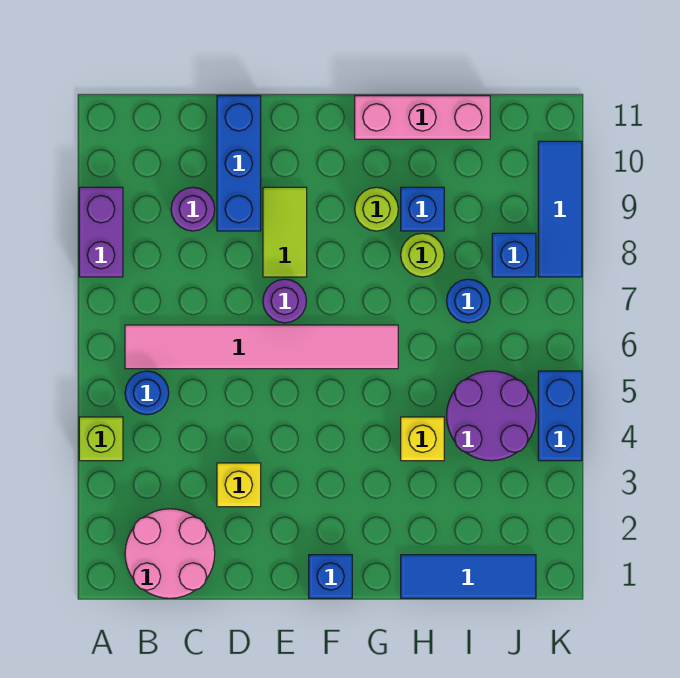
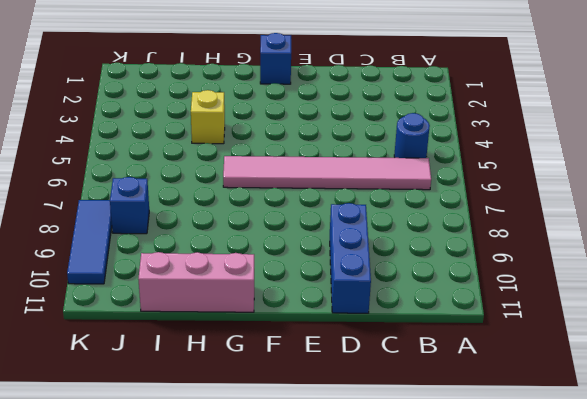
none -> lime brick A4 level 1
none -> purple brick A8:A9 level 1
none -> pink round brick B1:C2 level 1

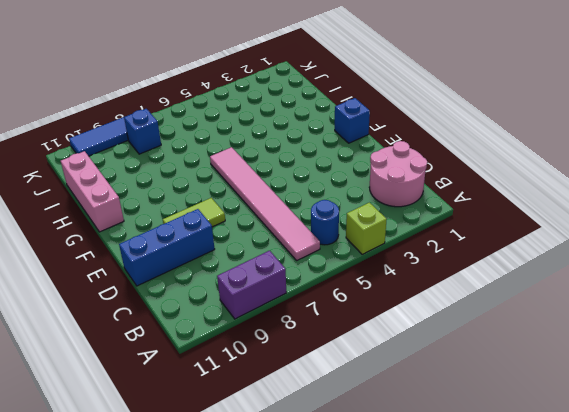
none -> purple round brick C9 level 1
none -> yellow brick D3 level 1
none -> purple round brick E7 level 1

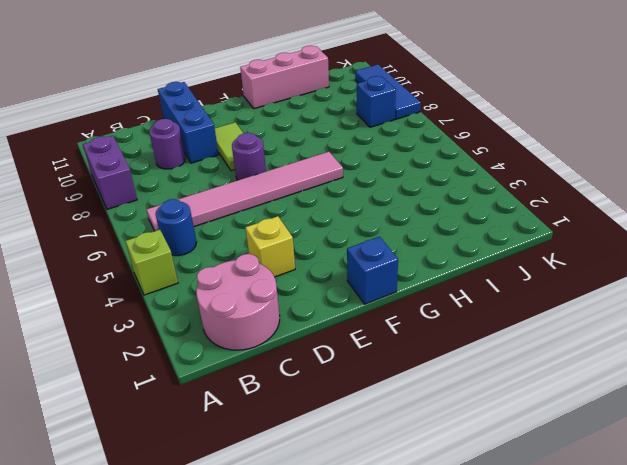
none -> lime round brick G9 level 1
none -> blue tile H1:J1 level 1
none -> yellow brick H4 level 1

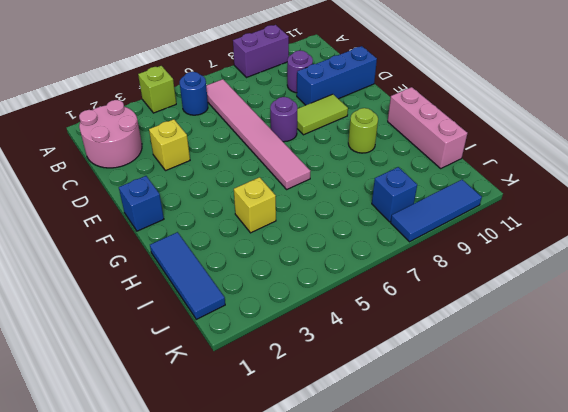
none -> lime round brick H8 level 1
none -> blue brick H9 level 1
none -> purple round brick I4:J5 level 1

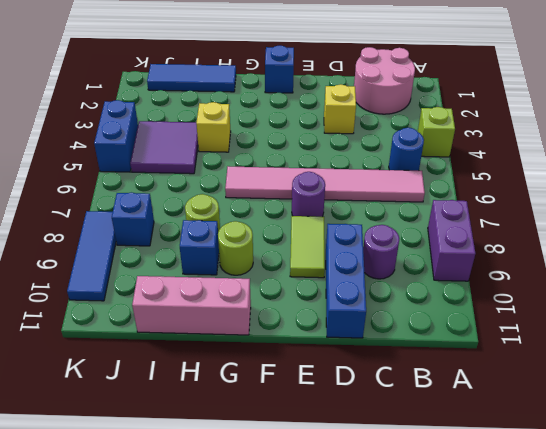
purple tile I4:J5 level 1 -> purple round brick I4:J5 level 1
none -> blue round brick I7 level 1

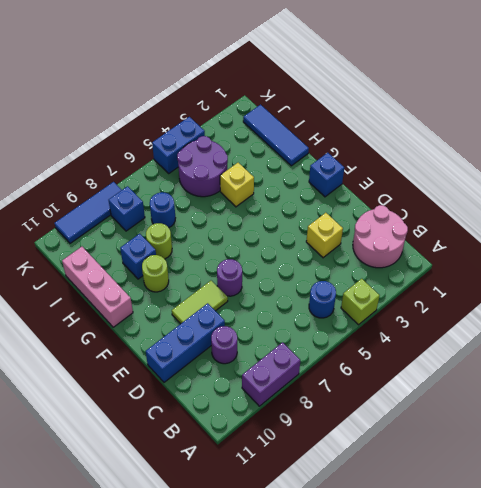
none -> pink tile B6:G6 level 1

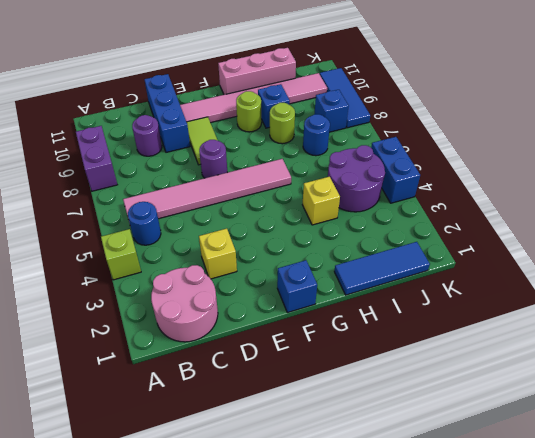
pink tile E10:J10 level 1 -> none

